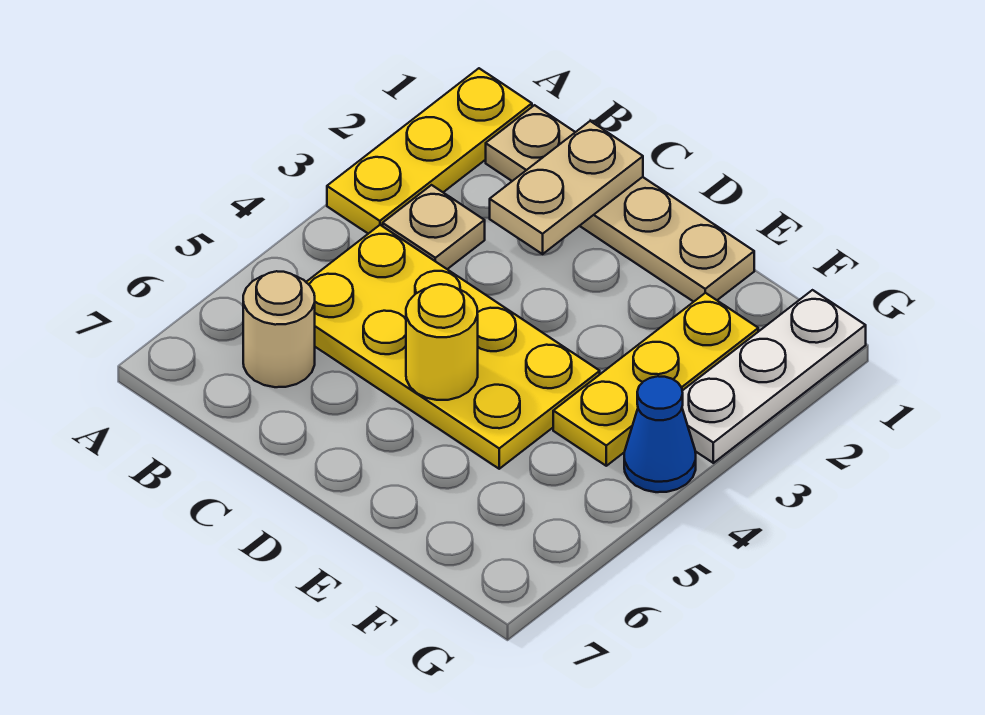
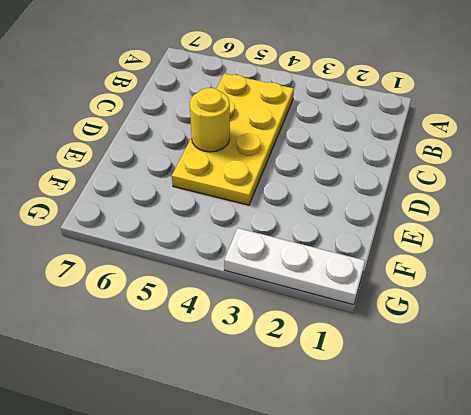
none -> yellow plate A1:A3 level 1
none -> tan plate B1:E1 level 1

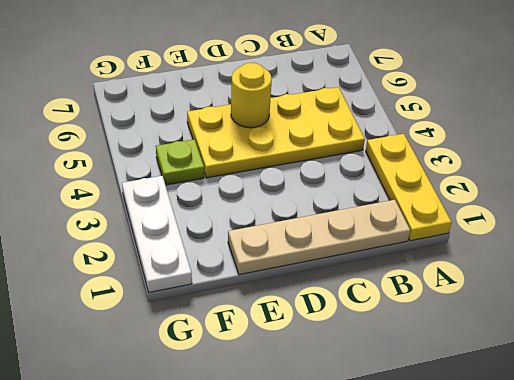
lime plate F4 level 1 -> yellow plate F2:F4 level 1
none -> tan plate B3 level 1
none -> tan round brick B6 level 1

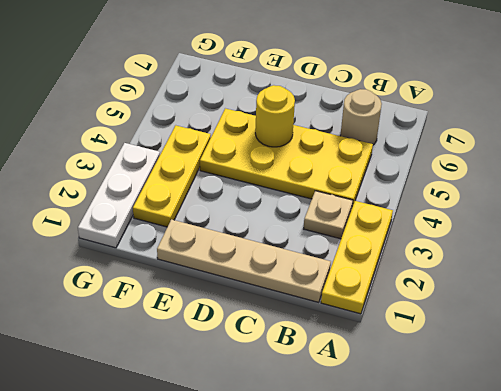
none -> blue cone G4 level 1
none -> tan plate C1:C2 level 2

